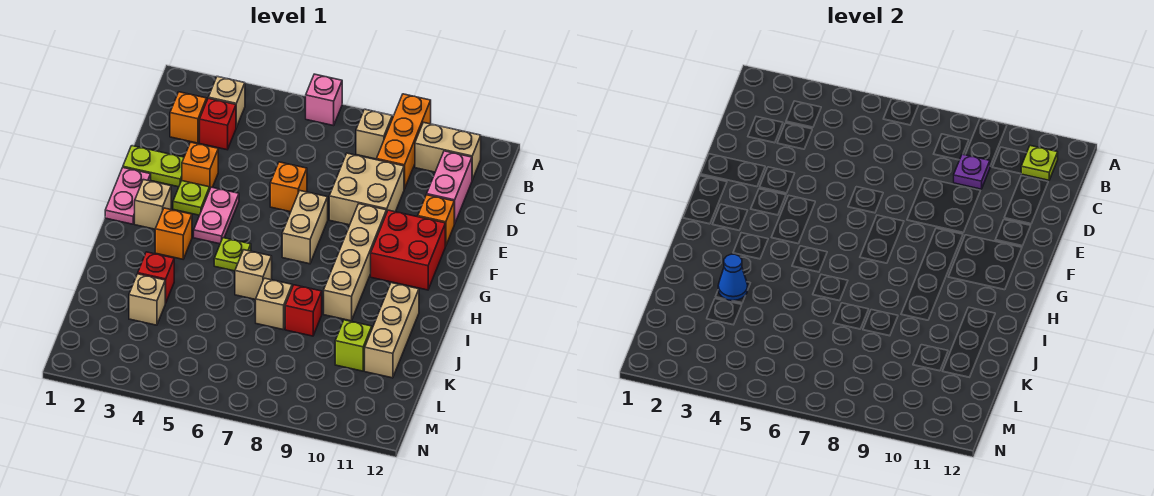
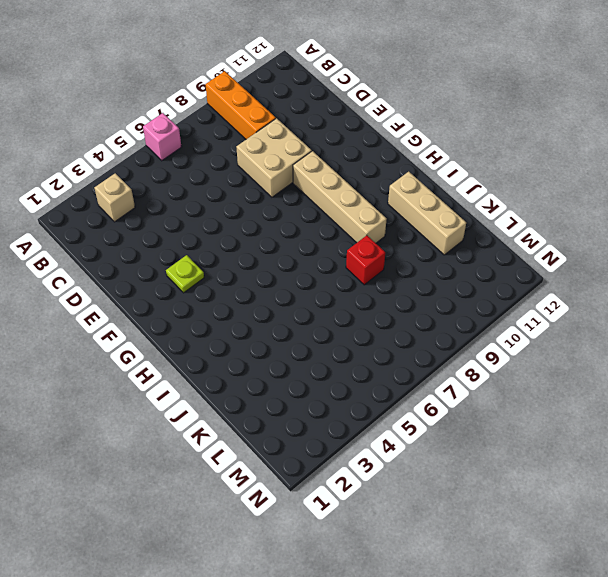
none -> tan brick B8 level 1
none -> tan brick B10:B11 level 1
none -> orange brick C2 level 1
none -> red brick C3 level 1

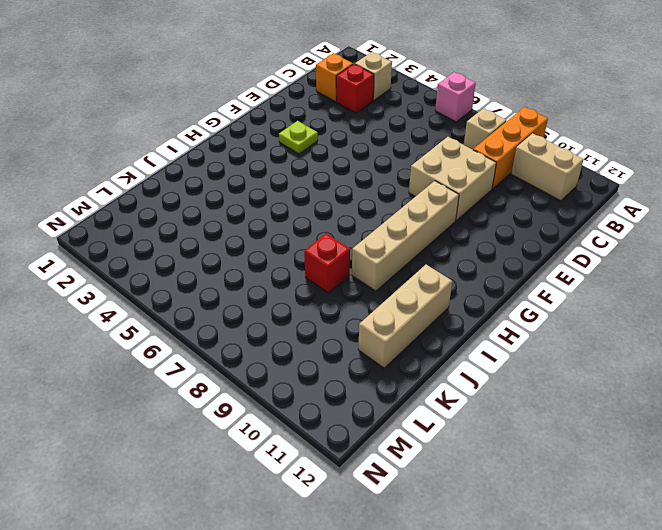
none -> pink brick C11:D11 level 1
none -> lime plate E1:E2 level 1
none -> orange brick E3 level 1
none -> orange brick E6 level 1

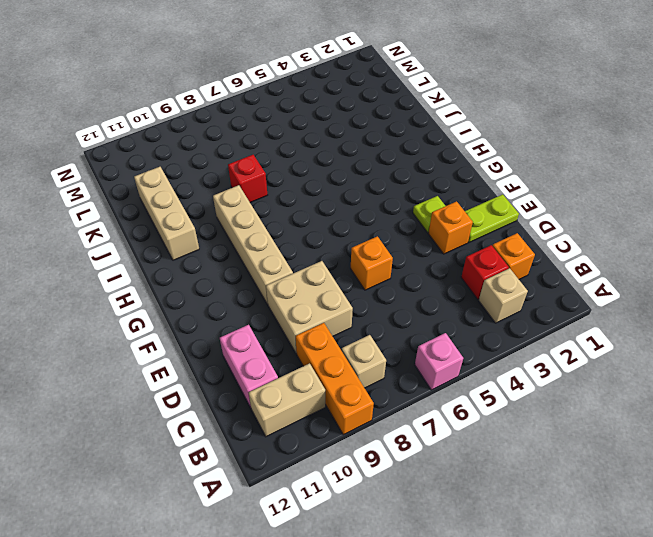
none -> orange brick E11 level 1
none -> pink plate F1:G1 level 1
none -> pink plate F4:G4 level 1
none -> tan brick F7:G7 level 1

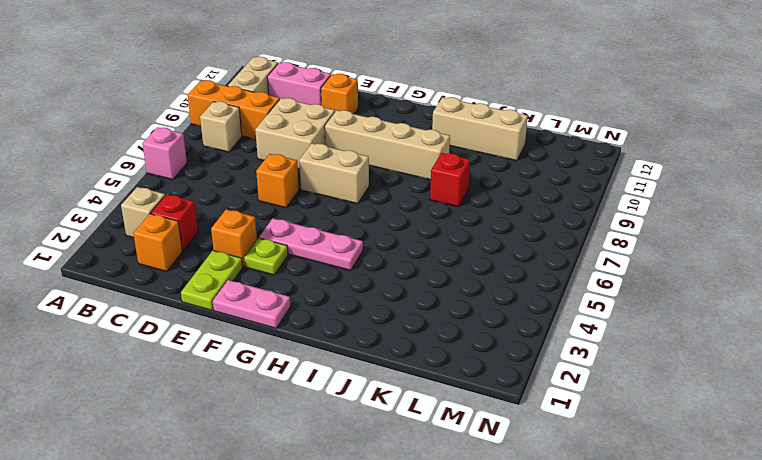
pink plate F4:H4 level 1 -> pink plate F4:G4 level 1
none -> red brick F10:G11 level 1
none -> tan brick G2 level 1
none -> orange brick H3 level 1
none -> lime plate H5 level 1

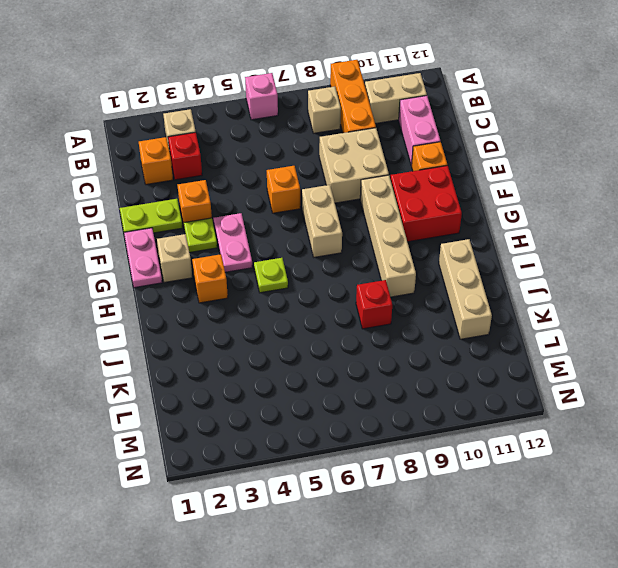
none -> tan brick I6 level 1
none -> red brick J3 level 1
none -> tan brick J7 level 1
none -> tan brick K3 level 1

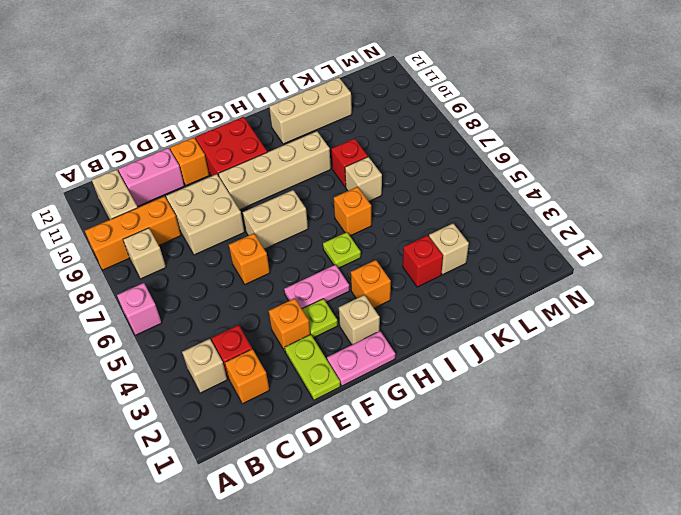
orange brick I6 level 1 -> tan brick I6 level 1
none -> lime brick K10 level 1
none -> lime plate B11 level 2
none -> purple plate C9 level 2
none -> blue cone J3 level 2

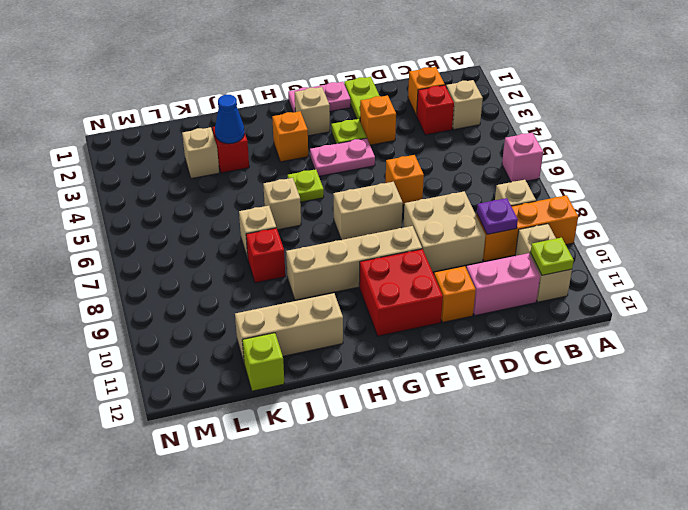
lime brick K12 level 1 -> lime brick K10 level 1

